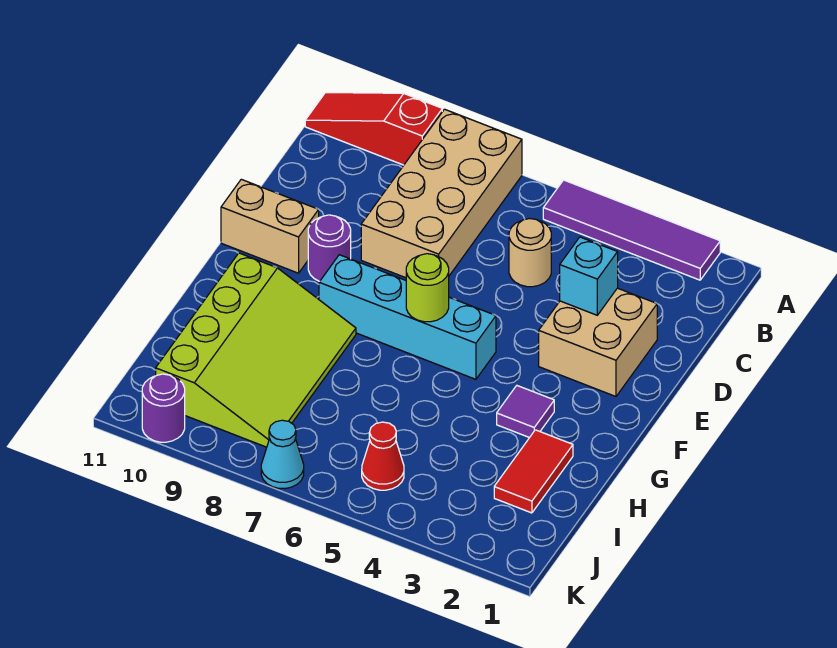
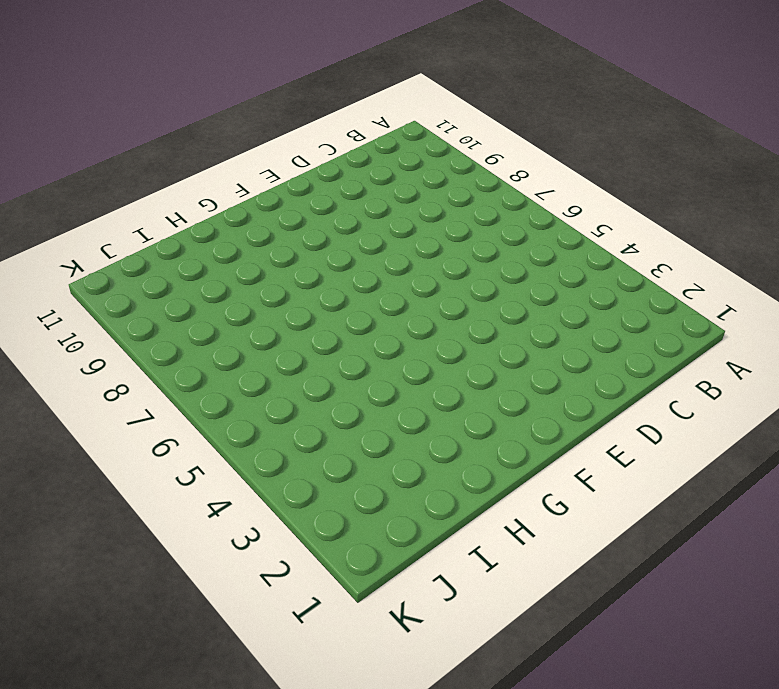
none -> purple tile A2:A5 level 1
none -> tan brick A7:D8 level 1
none -> red slope A9:A11 level 1 top 9

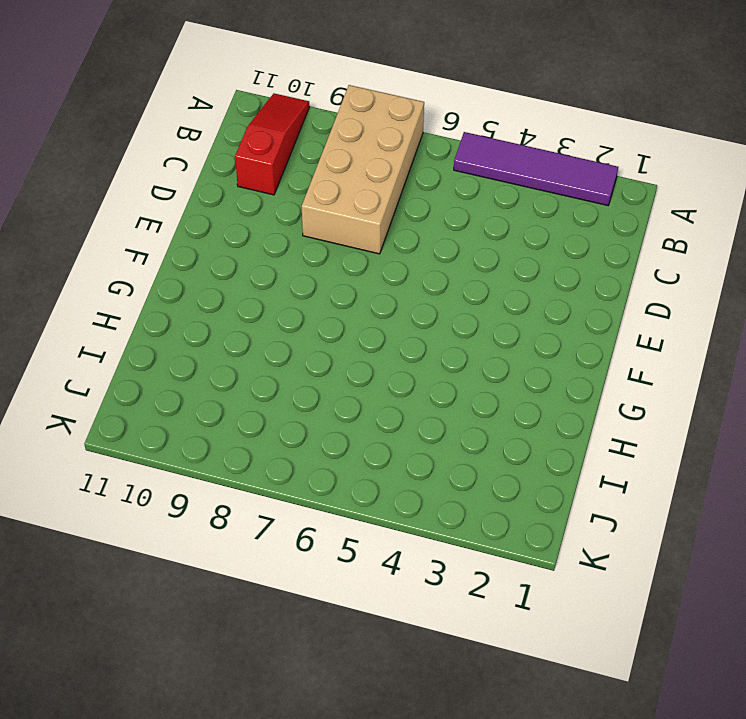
red slope A10:C10 level 1 top C -> red slope A9:A11 level 1 top 9
none -> tan round brick C5 level 1
none -> tan brick D2:E3 level 1
none -> purple round brick E9 level 1

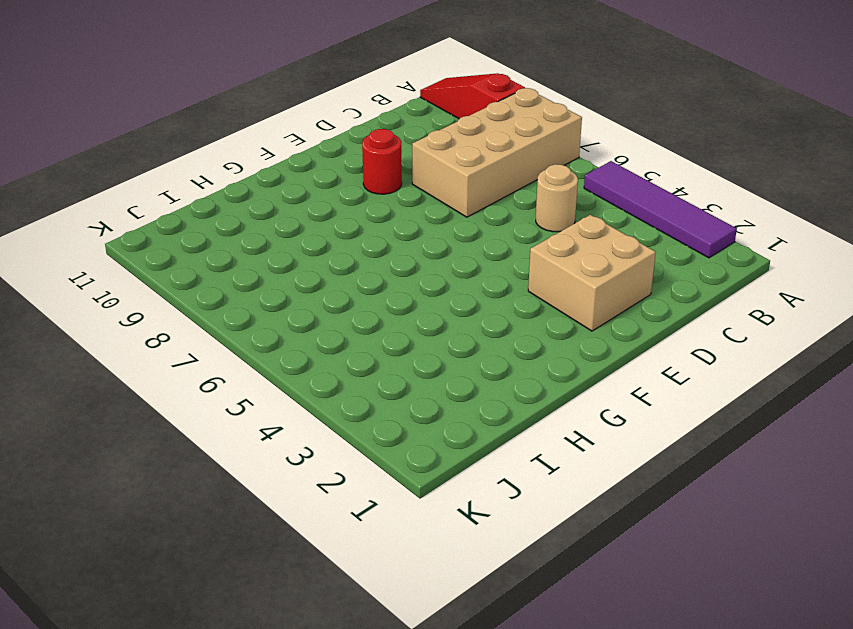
red round brick E9 level 1 -> purple round brick E9 level 1
none -> tan brick E10:E11 level 1
none -> cyan brick F5:F8 level 1
none -> purple tile G3 level 1

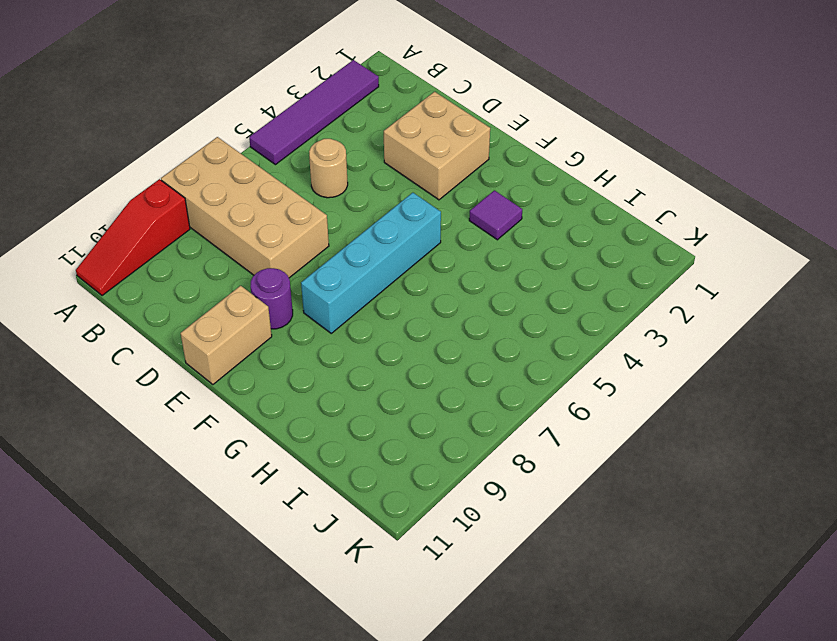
none -> lime slope G8:J10 level 1 top 10
none -> red tile H2:I2 level 1
none -> red cone J5 level 1

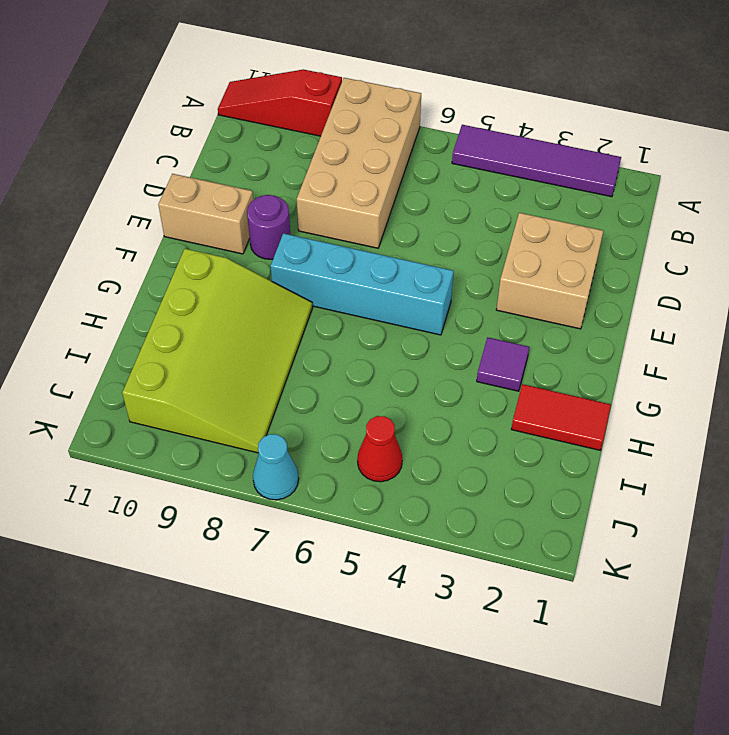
red tile H1:H2 level 1 -> red tile H2:I2 level 1
none -> tan round brick C5 level 1
none -> purple round brick K10 level 1
none -> cyan brick D3 level 2

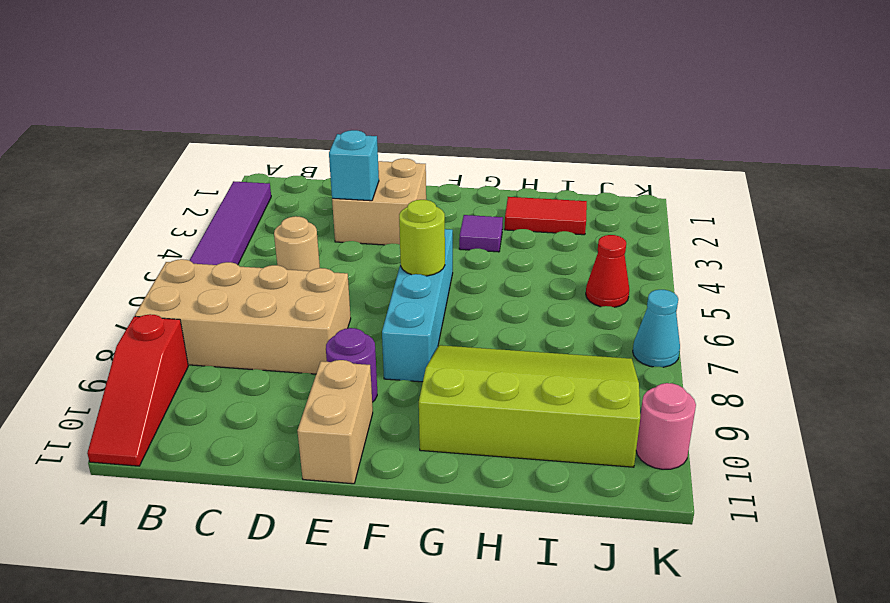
pink round brick K10 level 1 -> purple round brick K10 level 1

